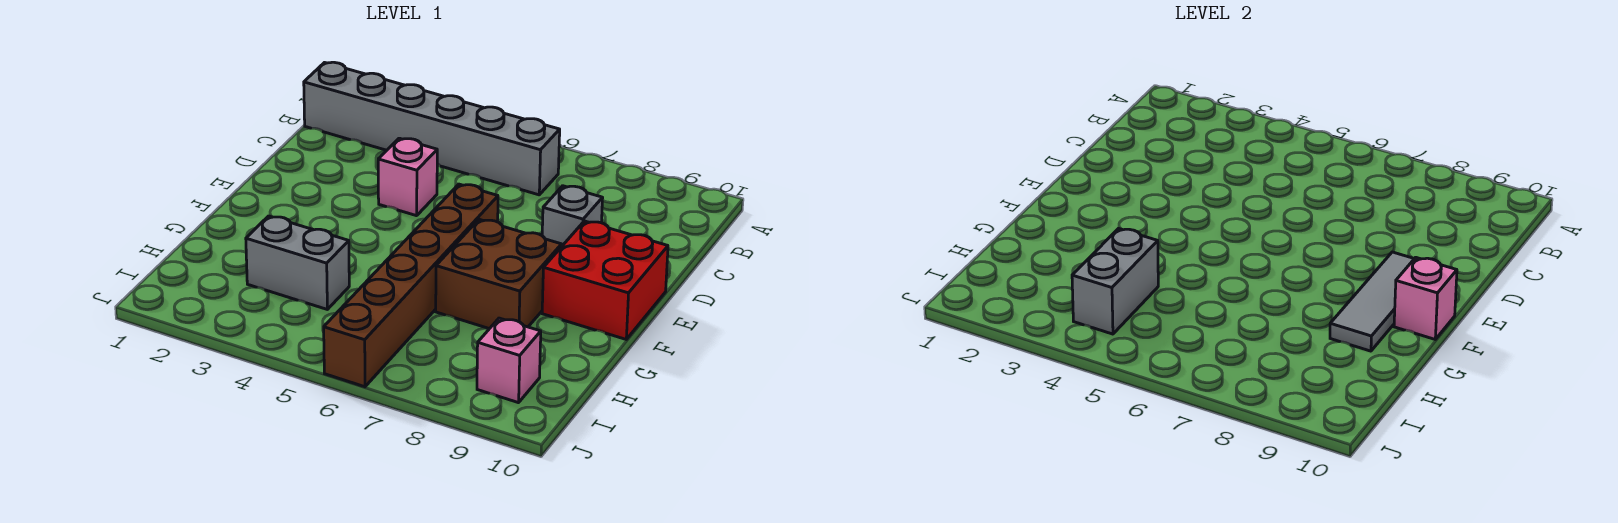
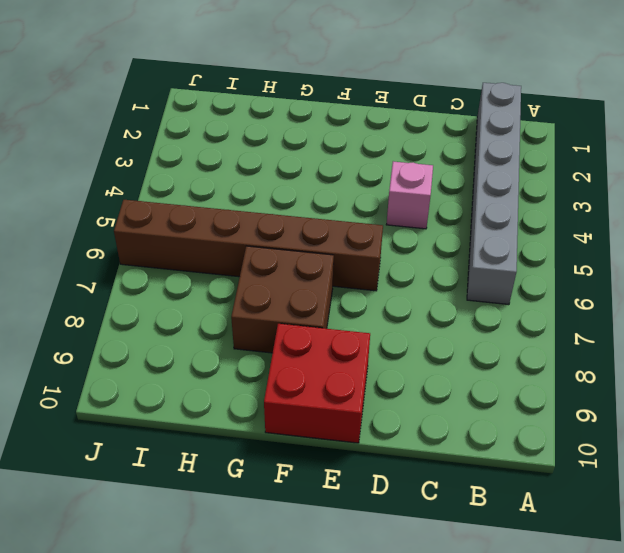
none -> grey brick D8 level 1
none -> grey brick H3:H4 level 1

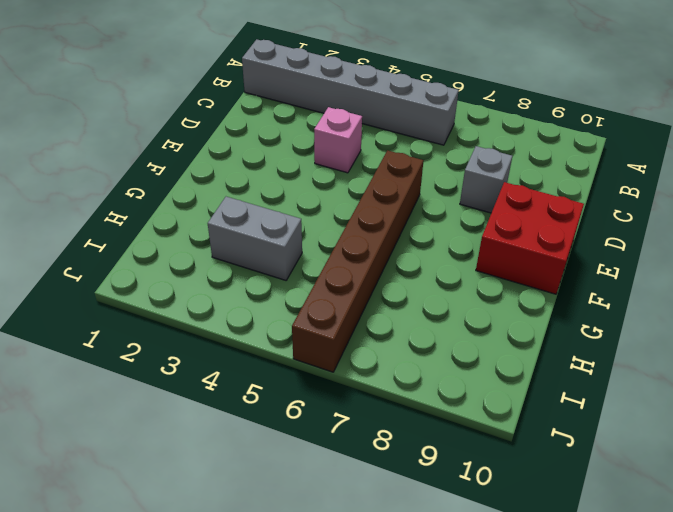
none -> brown brick F7:G8 level 1
none -> pink brick I9 level 1

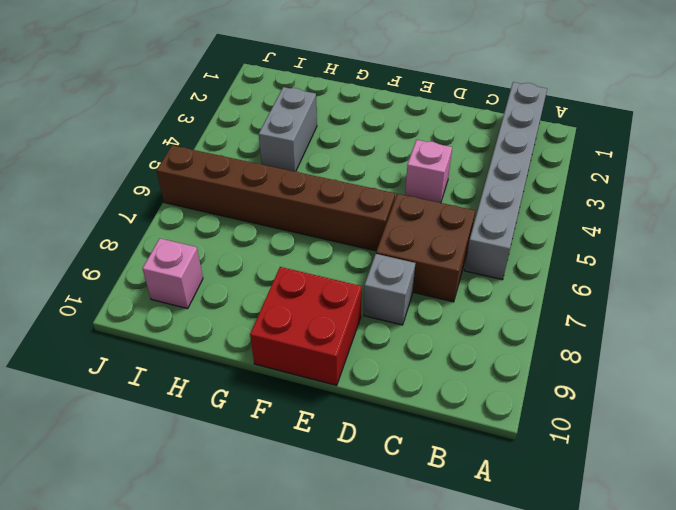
brown brick C6:D7 level 1 -> brown brick F7:G8 level 1
none -> grey tile E9:G9 level 2
none -> pink brick F10 level 2

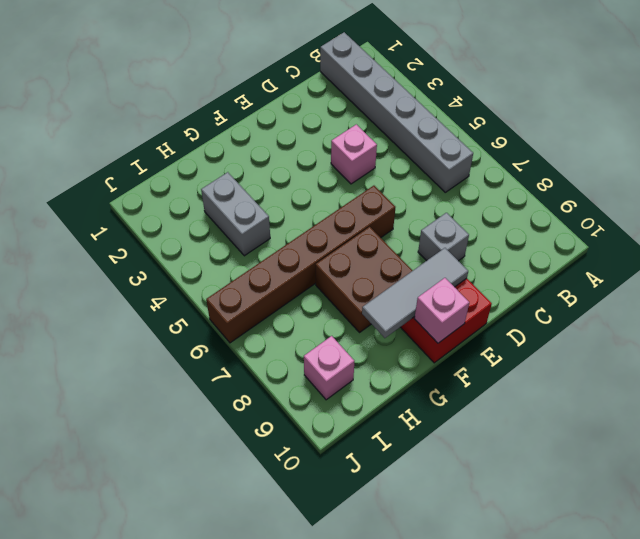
none -> grey brick H4:I4 level 2

